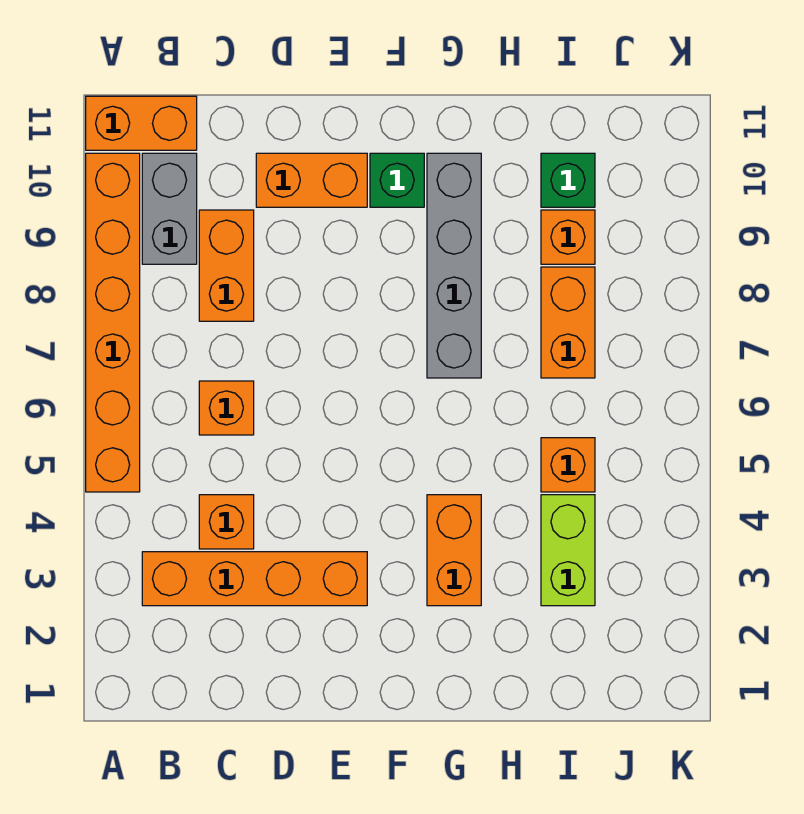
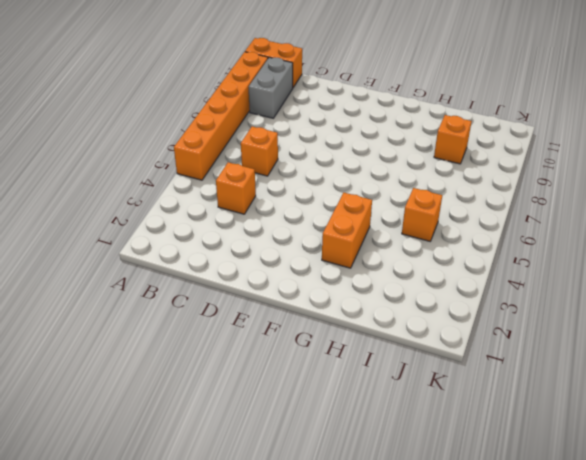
none -> orange brick B3:E3 level 1
none -> orange brick C8:C9 level 1
none -> orange brick D10:E10 level 1

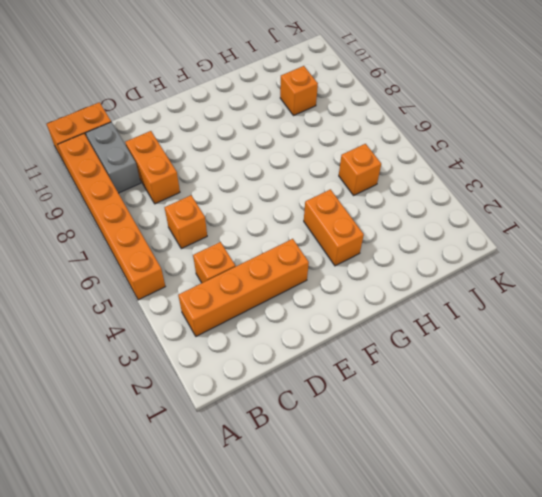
none -> orange brick D10:E10 level 1
none -> green brick F10 level 1
none -> grey brick G7:G10 level 1

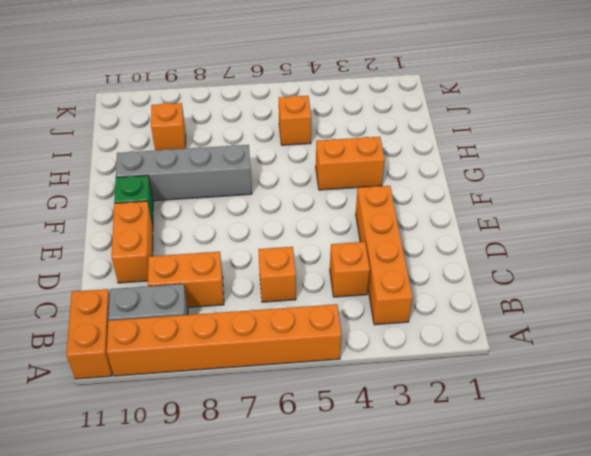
none -> lime brick I3:I4 level 1
none -> orange brick I7:I8 level 1
none -> green brick I10 level 1

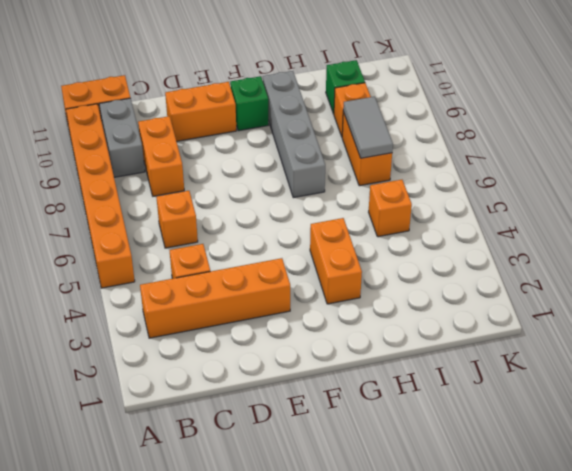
grey tile I7:I8 level 2 -> none
none -> lime brick I3:I4 level 1

